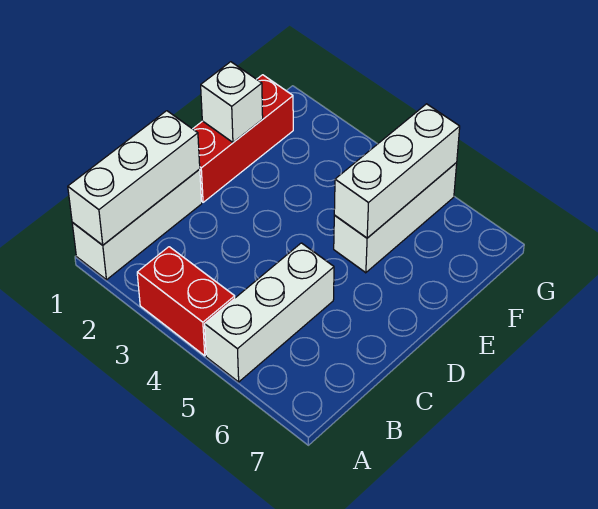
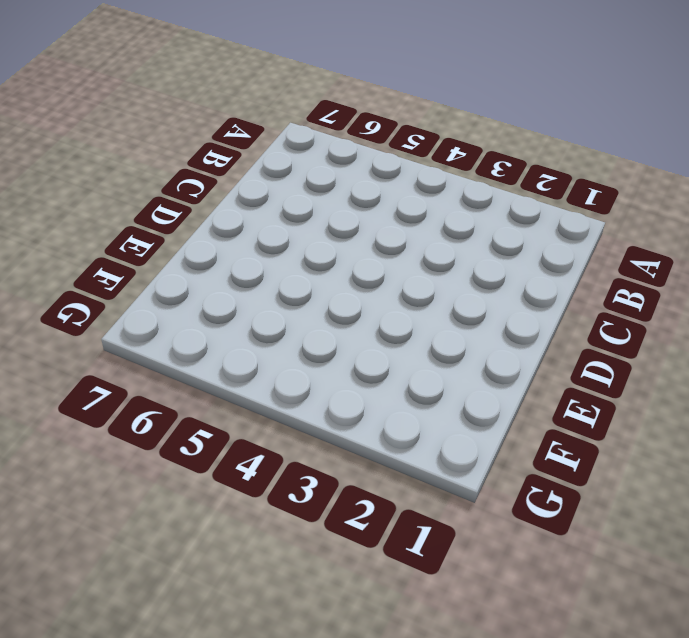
none -> white brick A1:C1 level 1
none -> red brick A3:A4 level 1

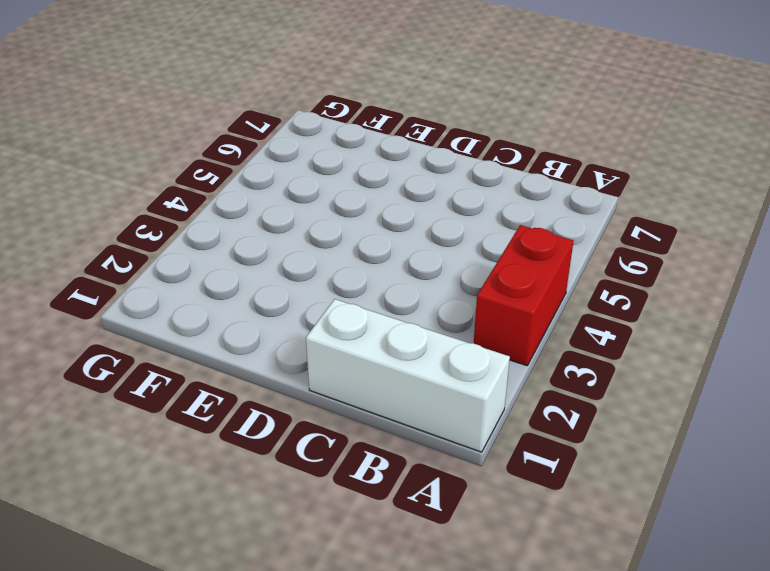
none -> white brick A5:C5 level 1
none -> red brick D1:F1 level 1

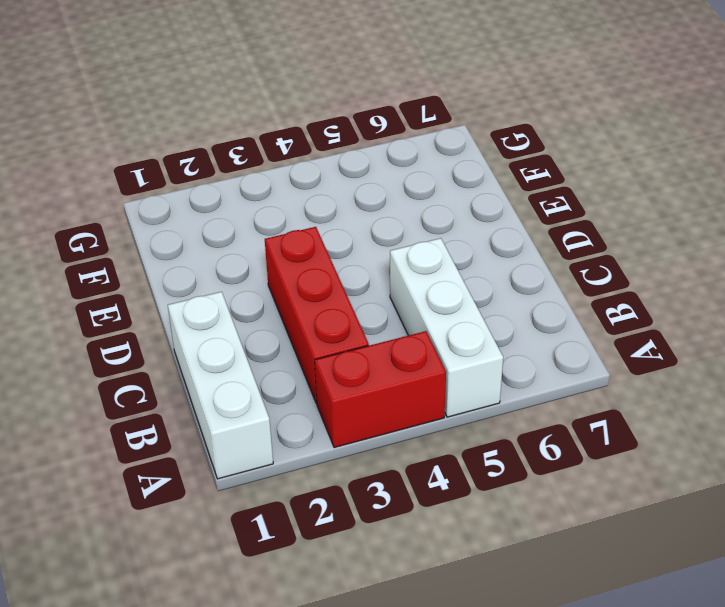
red brick B3:D3 level 1 -> red brick D1:F1 level 1
none -> white brick E5:G5 level 1
none -> white brick A1:C1 level 2

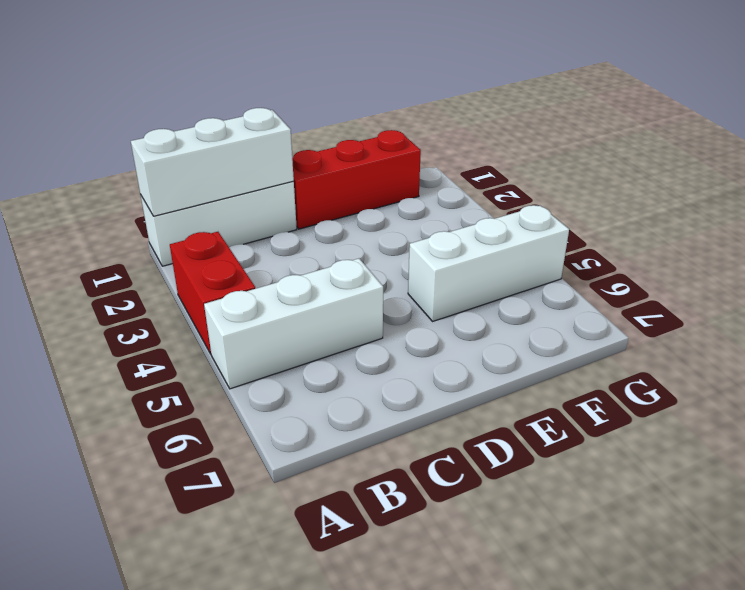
none -> white brick E1 level 2
none -> white brick E5:G5 level 2

